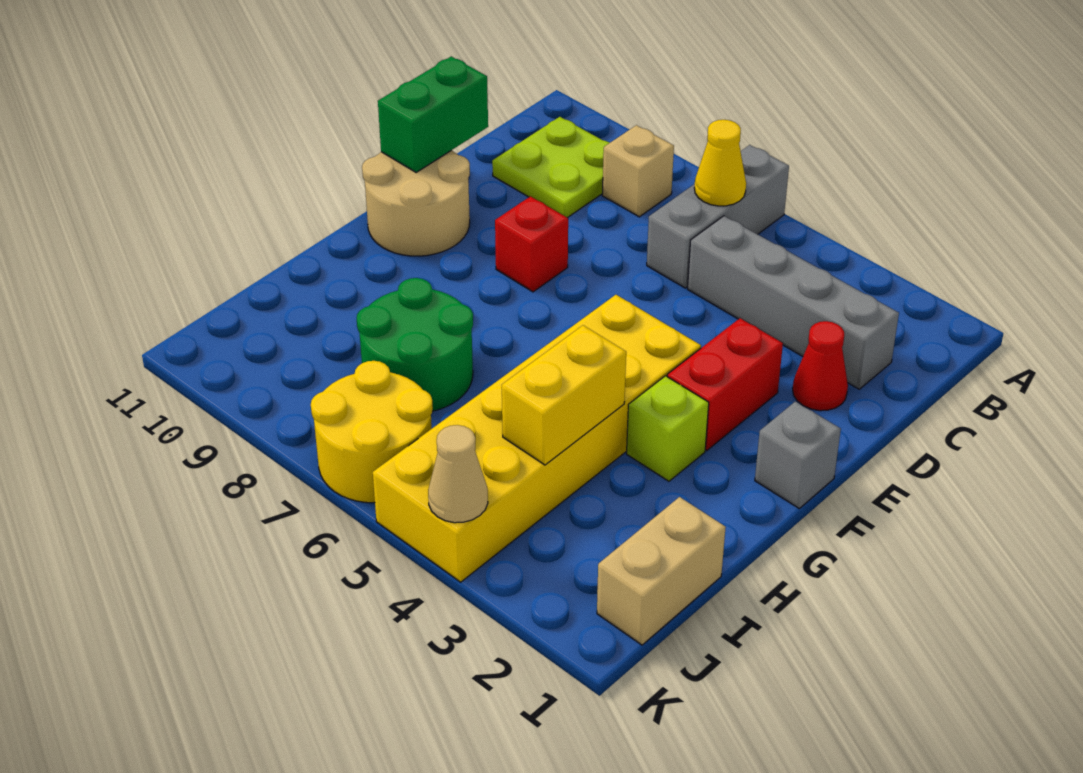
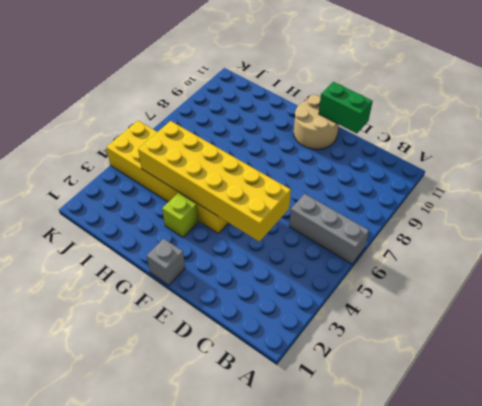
yellow brick D4:I5 level 2 -> yellow brick H4:I4 level 2
none -> tan brick B8 level 1
none -> lime plate B9:C10 level 1
none -> grey brick C2:C5 level 1

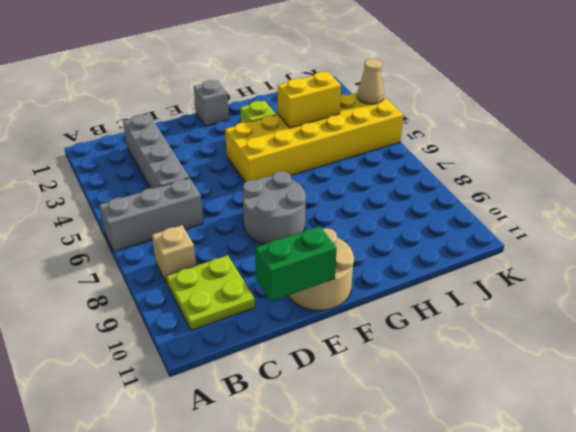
grey round brick E7:F8 level 1 -> red brick E8 level 1
none -> red cone D2 level 1
none -> red brick E3:F3 level 1
none -> green round brick H7:I8 level 1

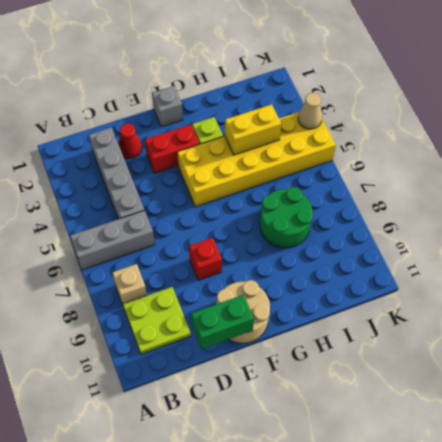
none -> tan brick I1:J1 level 1
none -> yellow round brick J6:K7 level 1
none -> yellow cone B6 level 2

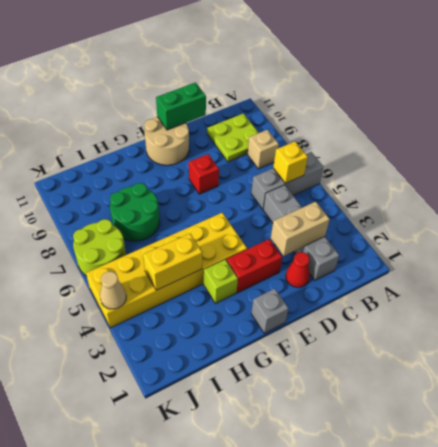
yellow brick B6 level 2 -> yellow cone B6 level 2
tan brick C3:D3 level 2 -> tan brick I1:J1 level 1
lime round brick J6:K7 level 1 -> yellow round brick J6:K7 level 1

